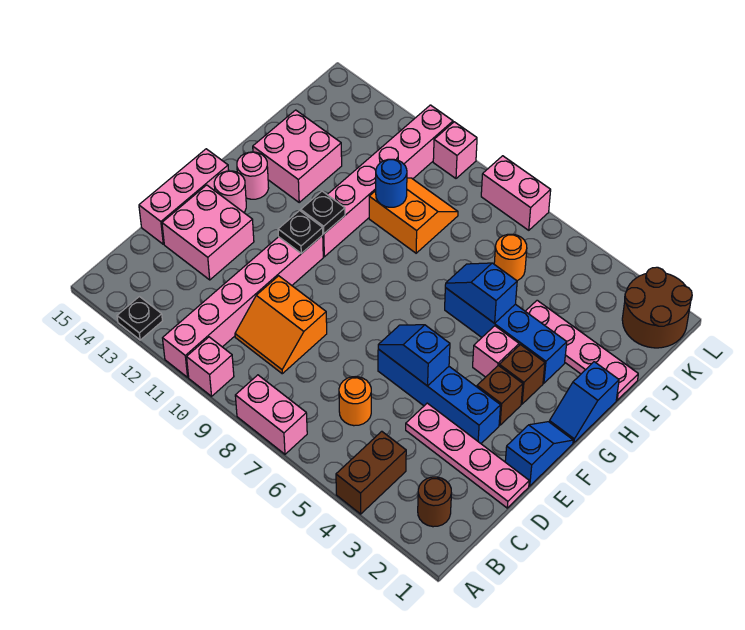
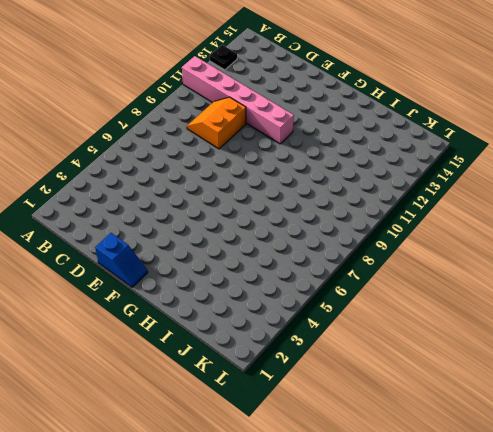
none -> brown brick A4:B4 level 1
none -> pink brick A7:A8 level 1
none -> pink brick A10 level 1
none -> brown round brick B2 level 1

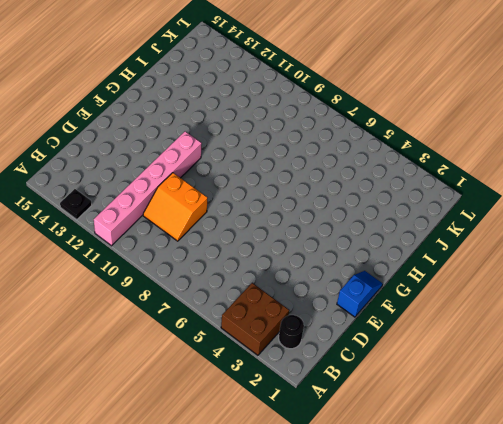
brown brick A3:B4 level 1 -> brown brick A4:B4 level 1
black round brick B2 level 1 -> brown round brick B2 level 1
none -> pink brick A7:A8 level 1
none -> pink brick A10 level 1
none -> orange round brick C6 level 1
none -> pink plate D1:D4 level 1

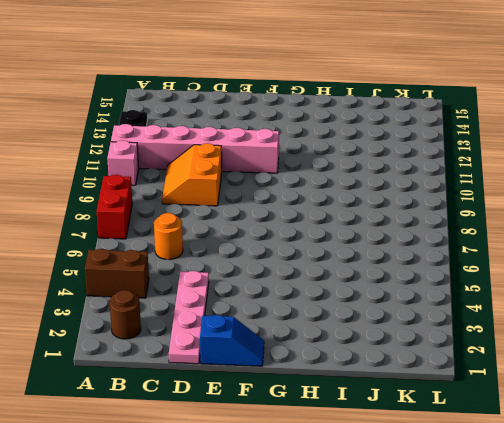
red brick A7:A8 level 1 -> pink brick A7:A8 level 1
none -> pink brick D13:E14 level 1
none -> pink brick D15:F15 level 1
none -> blue brick E3:E6 level 1
none -> brown brick F3 level 1

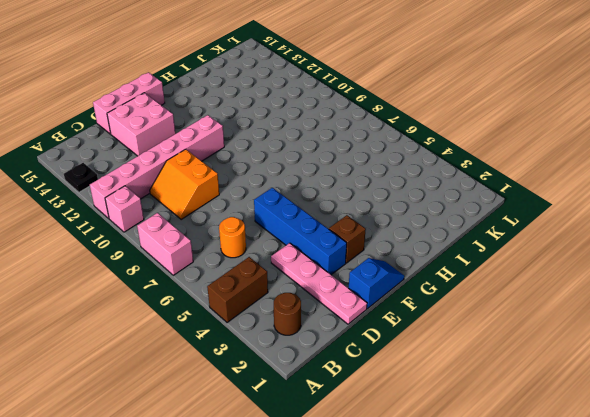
none -> pink round brick F14 level 1
none -> blue slope G1:H1 level 1 top H
none -> brown brick G3 level 1
none -> pink brick G4 level 1

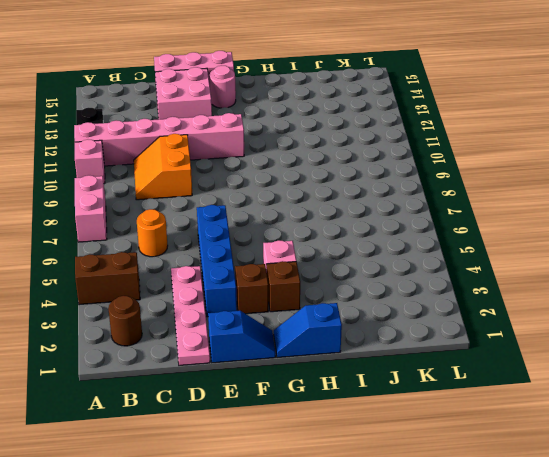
none -> pink brick G11:L11 level 1
none -> pink round brick G14 level 1
none -> blue brick H3:H6 level 1
none -> pink brick H13:I14 level 1

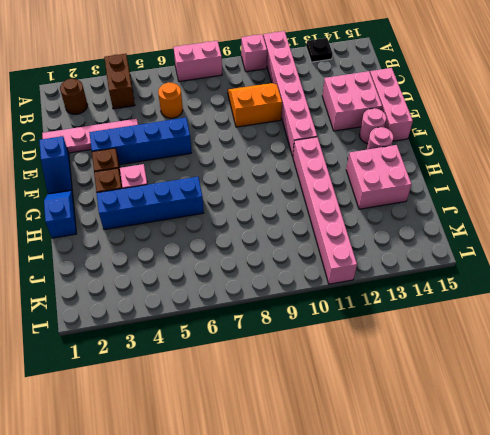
none -> pink plate I1:I4 level 1
none -> orange slope I9:J10 level 1 top I
none -> orange round brick J6 level 1
none -> brown round brick K1:L2 level 1

